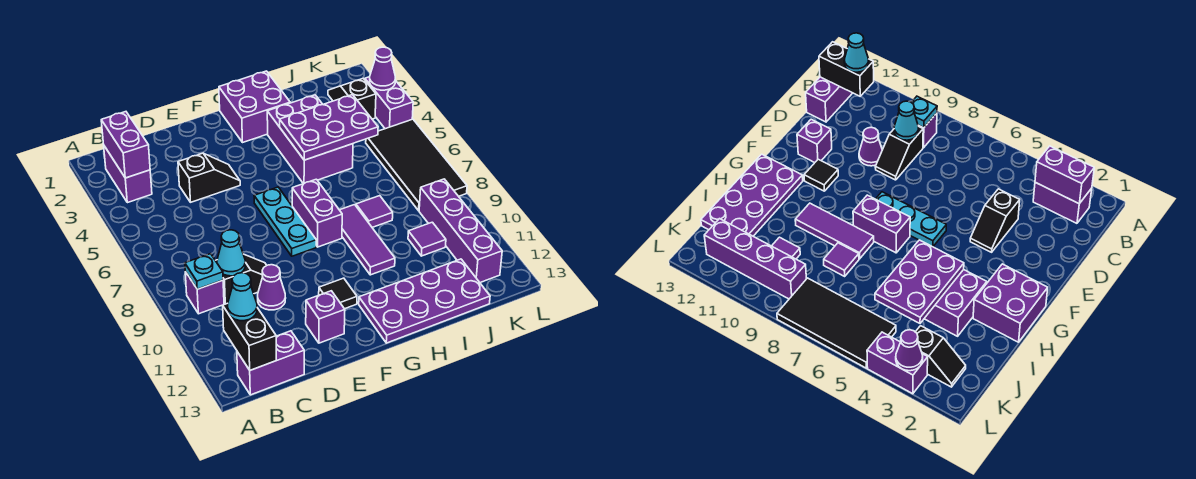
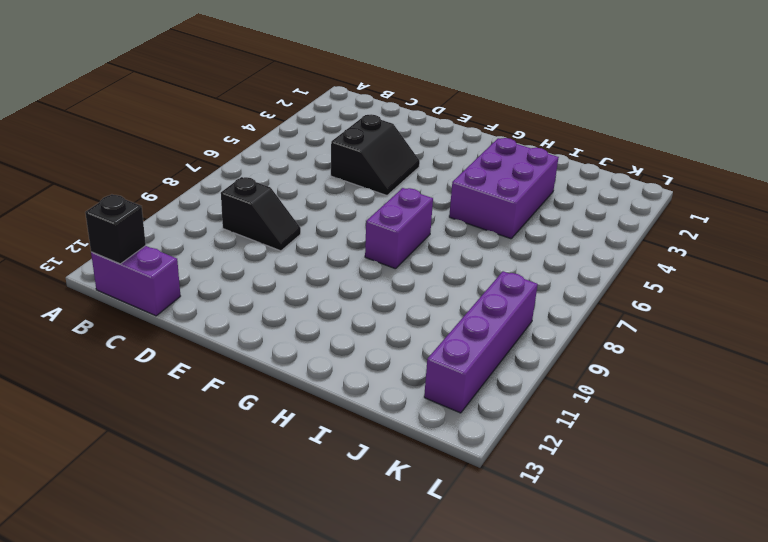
black brick B13 level 2 -> black brick B12:B13 level 2
black slope D4:E5 level 1 top D -> black slope D4:E4 level 1 top D
none -> purple brick B2:B3 level 1
none -> purple brick B9 level 1
none -> purple cone D10 level 1

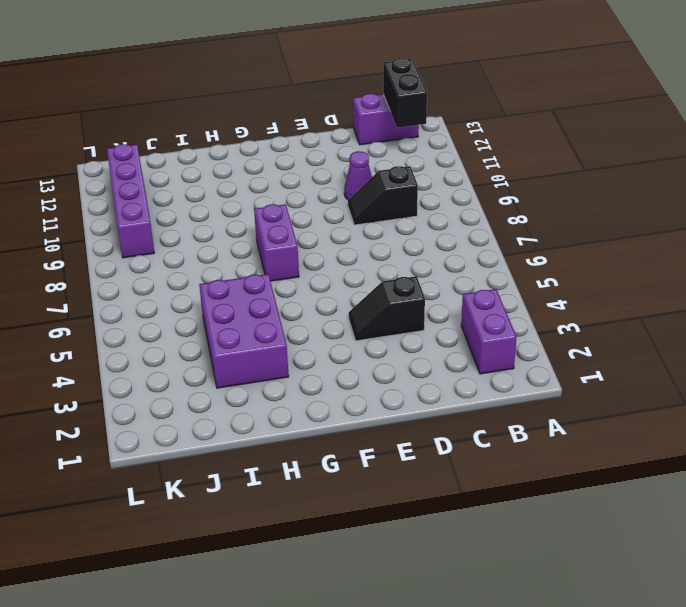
none -> purple brick B9 level 1
none -> purple brick E12 level 1
none -> cyan plate F6:F8 level 1

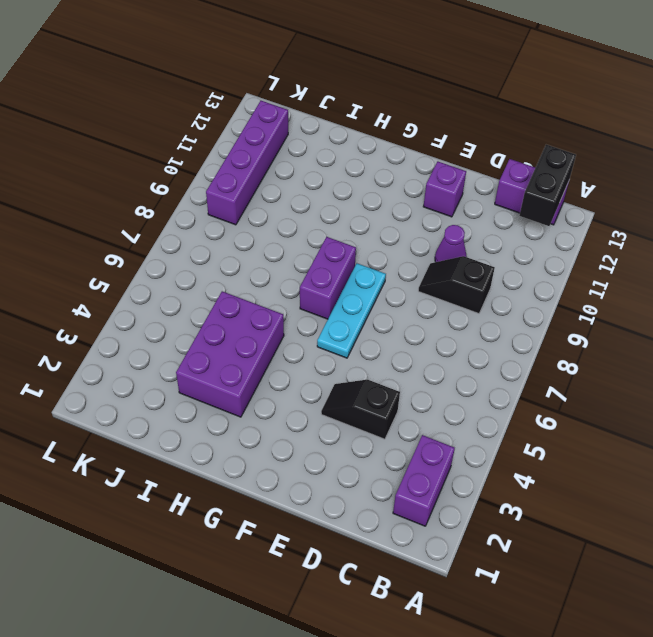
none -> purple brick B9 level 1
none -> black tile F11 level 1
none -> purple brick G1:H2 level 1

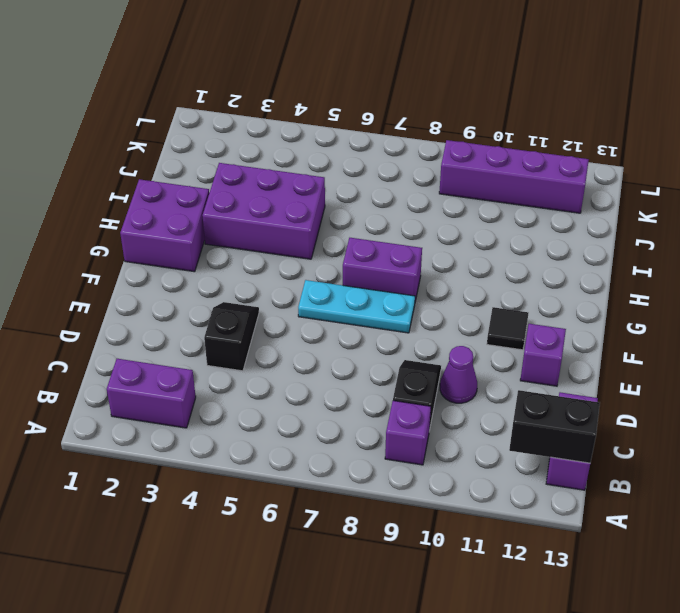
none -> purple plate G12:J13 level 1
none -> purple tile H8:H10 level 1
none -> purple tile I8 level 1

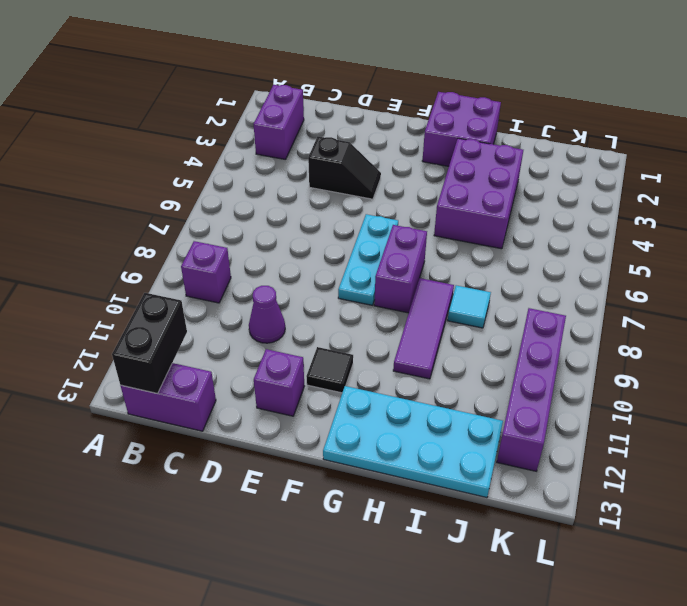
cyan plate G12:J13 level 1 -> purple plate G12:J13 level 1
cyan tile I8 level 1 -> purple tile I8 level 1
none -> black slope C9:D9 level 1 top C
none -> purple tile J10 level 1
none -> black slope K2:K3 level 1 top 3

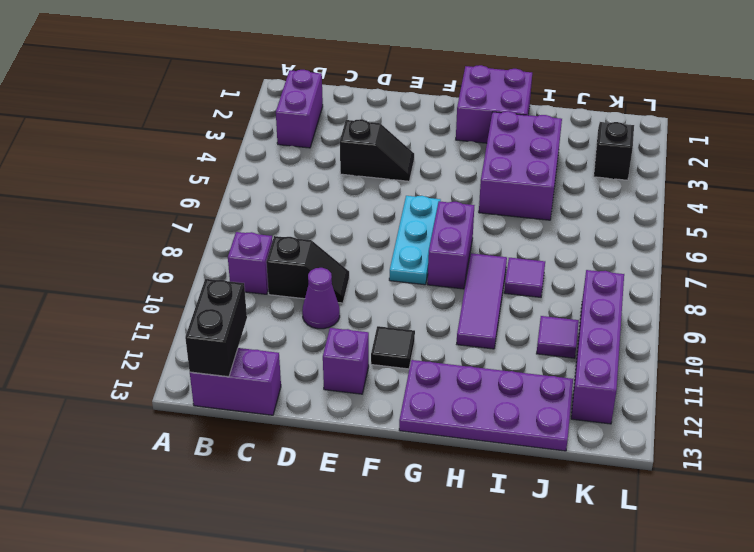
none -> black tile K5:L8 level 1
none -> purple brick L3:L4 level 1
none -> purple brick B2:B3 level 2

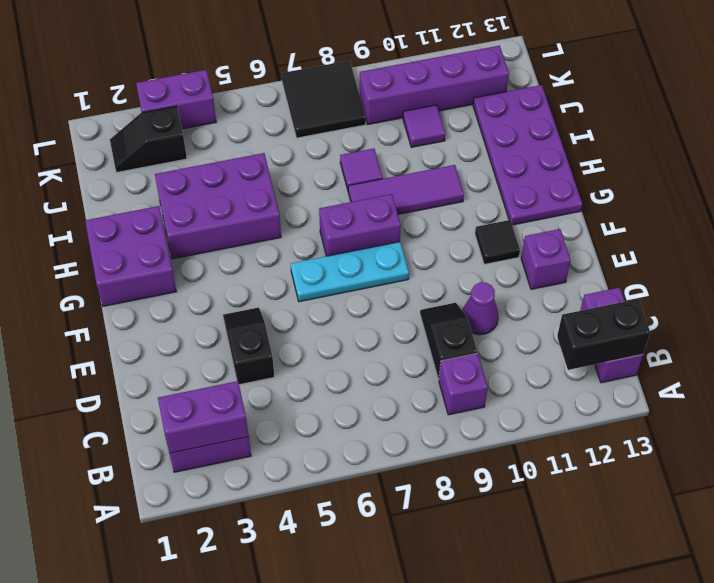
black tile K7:L8 level 1 -> black tile K5:L8 level 1
none -> cyan plate B9 level 2
none -> cyan cone C9 level 2
none -> purple plate H4:J5 level 2

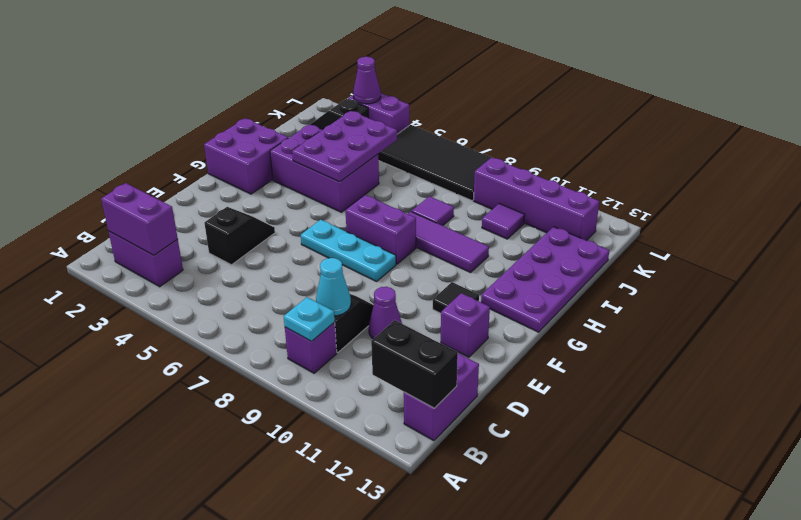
none -> cyan cone B12 level 3

